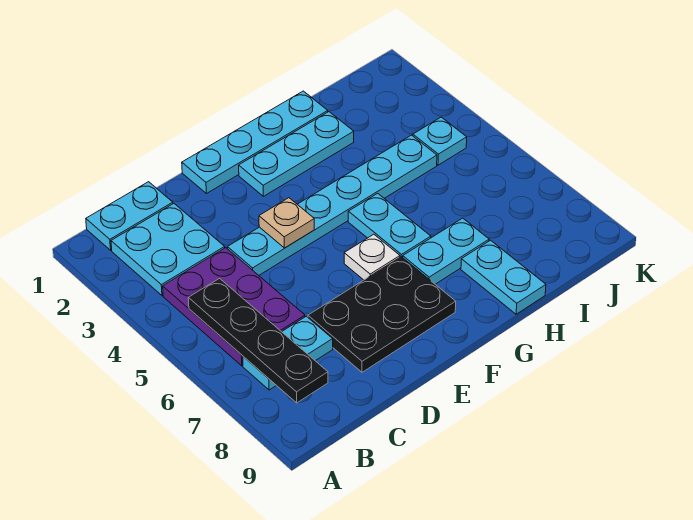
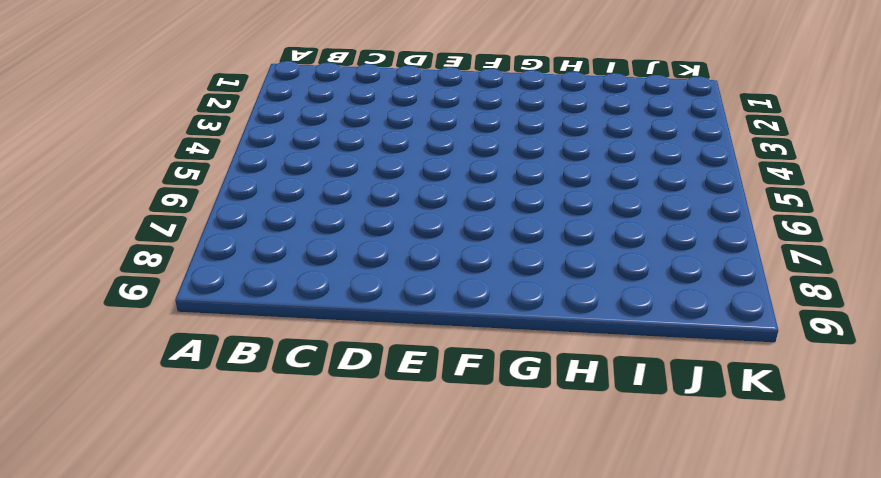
none -> cyan plate B1:C1 level 1
none -> cyan plate B2:C3 level 1
none -> purple plate B4:C6 level 1

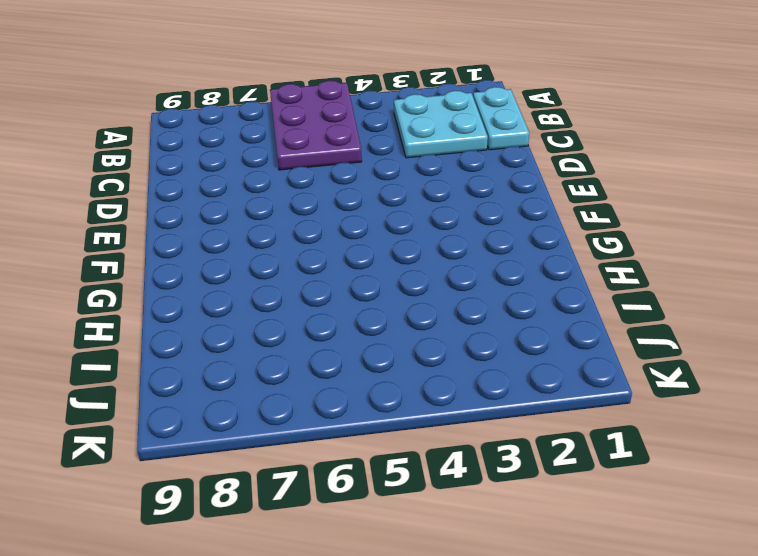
purple plate A5:C6 level 1 -> purple plate B4:C6 level 1
none -> cyan plate B7:C7 level 1
none -> cyan plate D4:I4 level 1
none -> black plate D7:F8 level 1

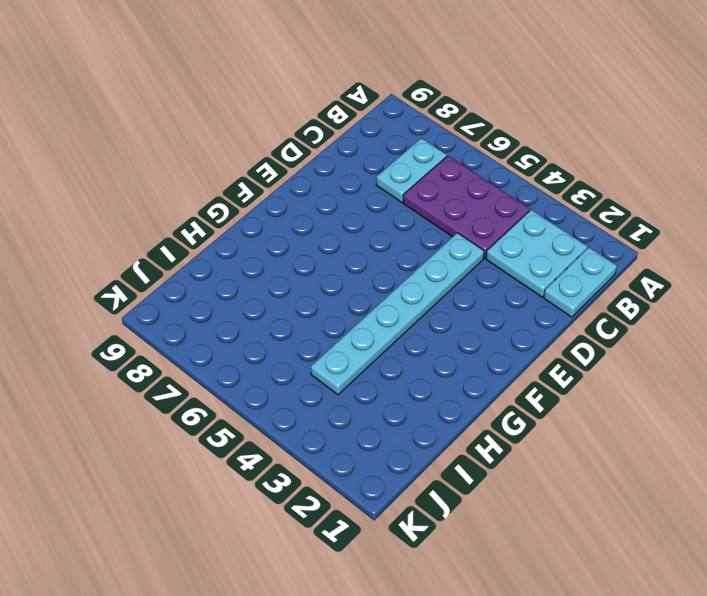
none -> black plate D7:F8 level 1
none -> cyan plate E1:H1 level 1
none -> cyan plate F2:H2 level 1

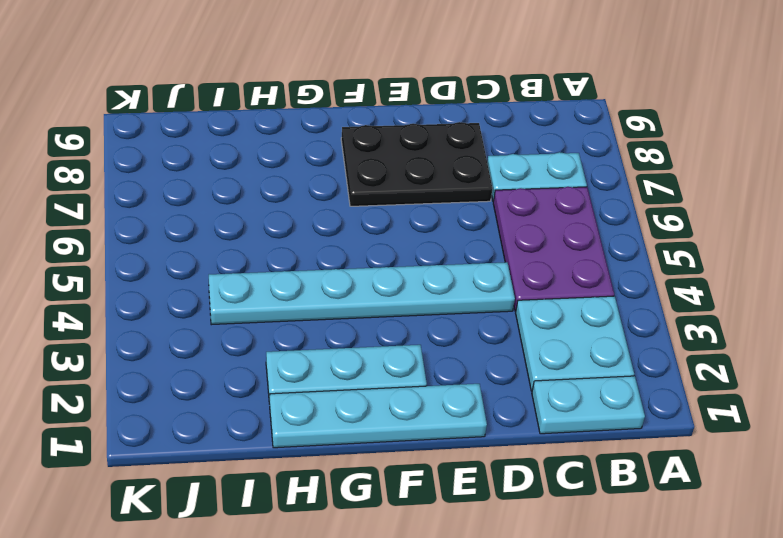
none -> white plate F6 level 1
none -> cyan plate G5:G6 level 1
none -> cyan plate G7:H7 level 1

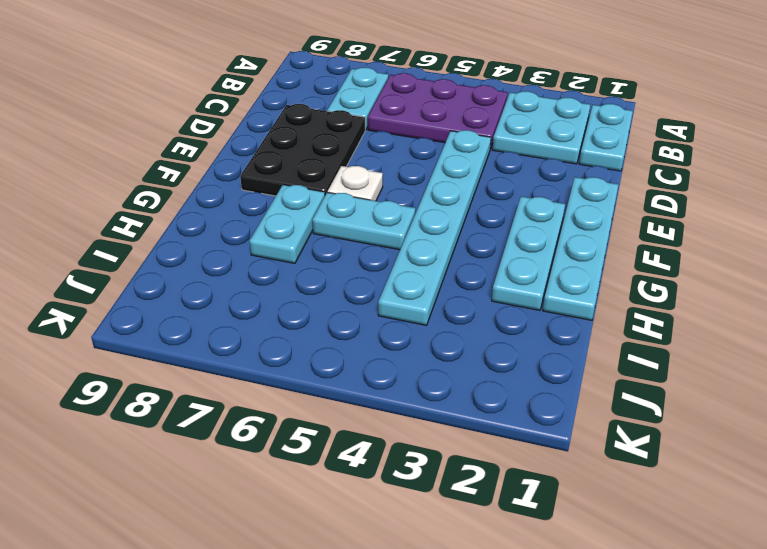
none -> cyan plate H8:H9 level 1
none -> cyan plate J4 level 1
none -> black plate B5:B8 level 2

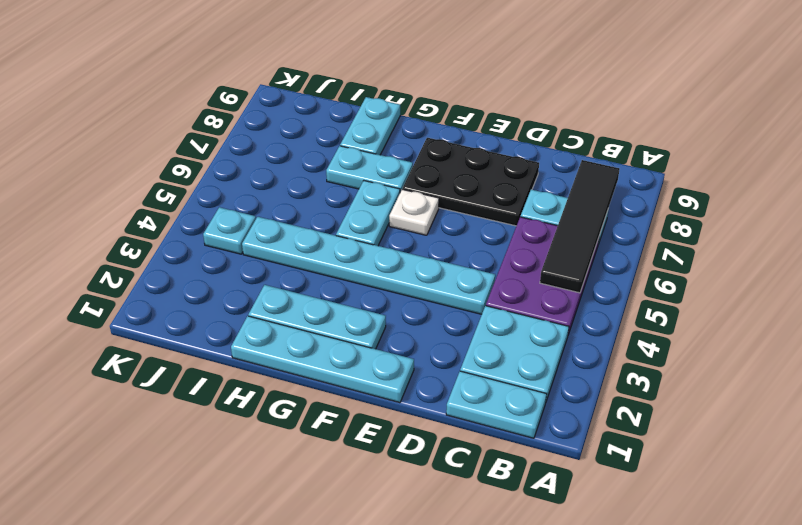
black tile B5:B8 level 2 -> black plate B5:B8 level 2
none -> tan plate E4 level 2

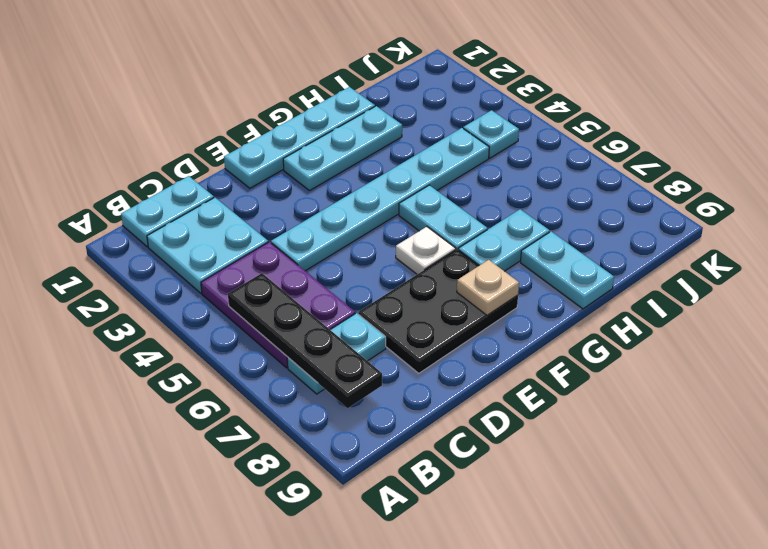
tan plate F8 level 2 -> tan plate E4 level 2

